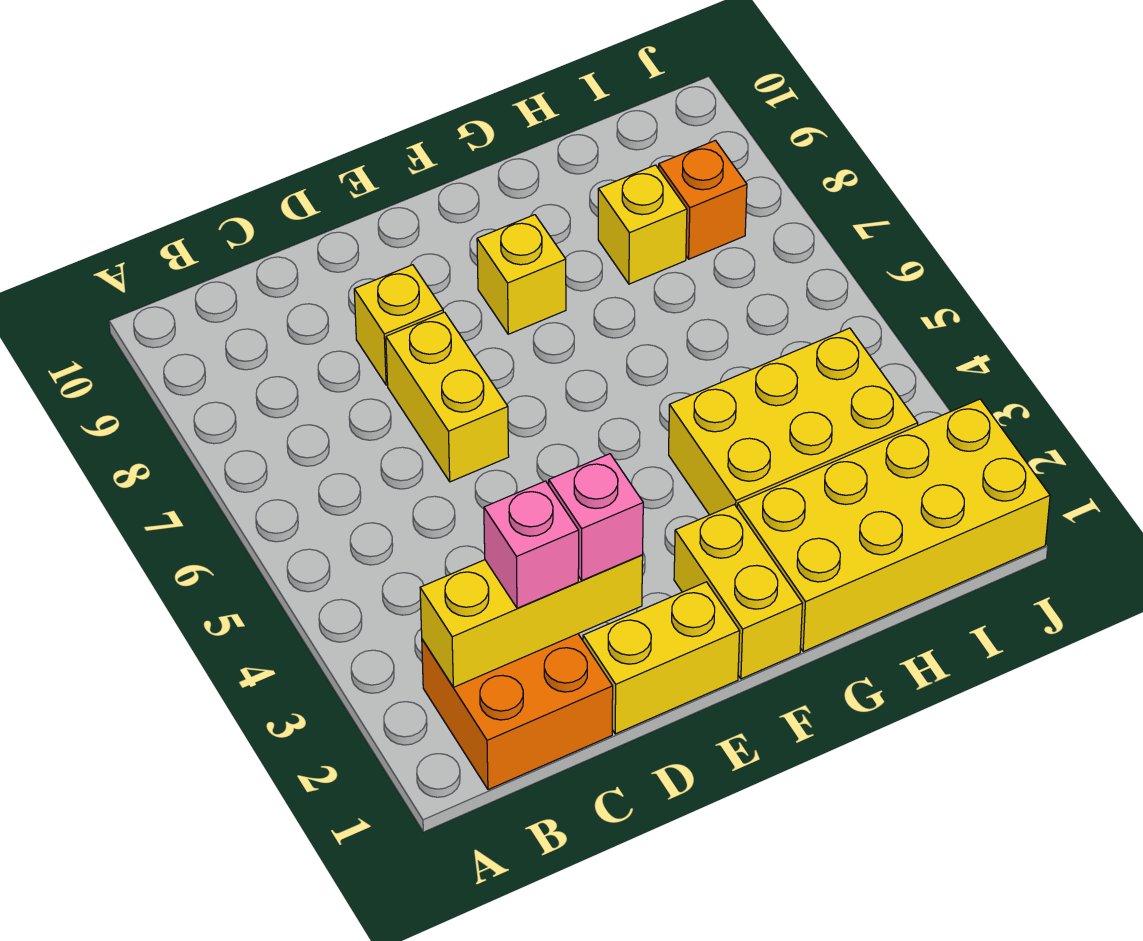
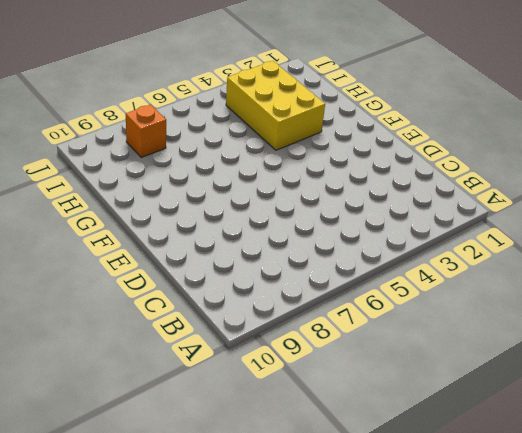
none -> orange brick B1:C2 level 1
none -> yellow brick D1:E1 level 1
none -> yellow brick D6:D7 level 1

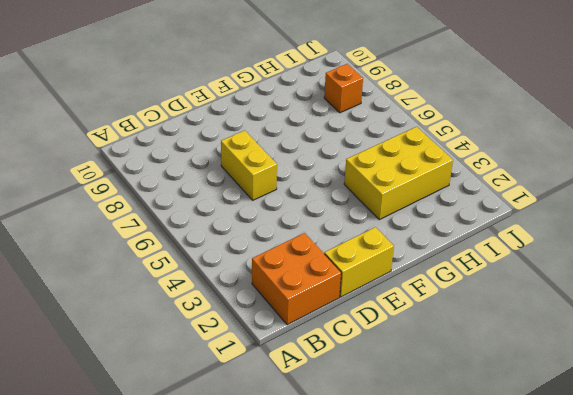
none -> yellow brick D8 level 1
none -> yellow brick F1:F2 level 1
none -> yellow brick F8 level 1

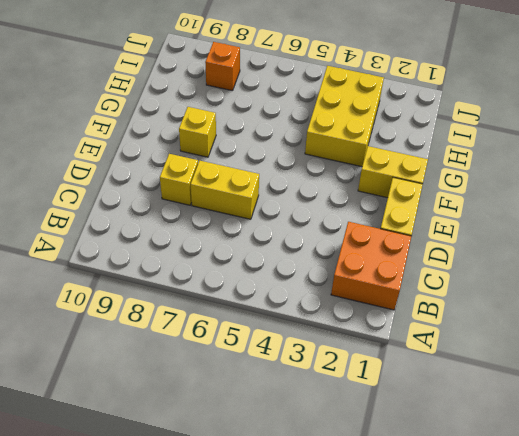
none -> yellow brick G1:J2 level 1
none -> yellow brick H8 level 1
none -> yellow brick B2:D2 level 2

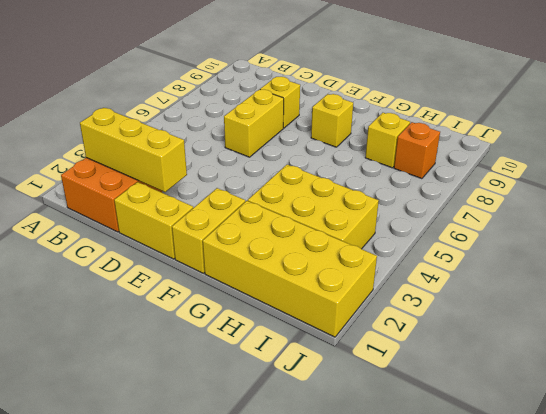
none -> pink brick C2 level 3
none -> pink brick D2 level 3

